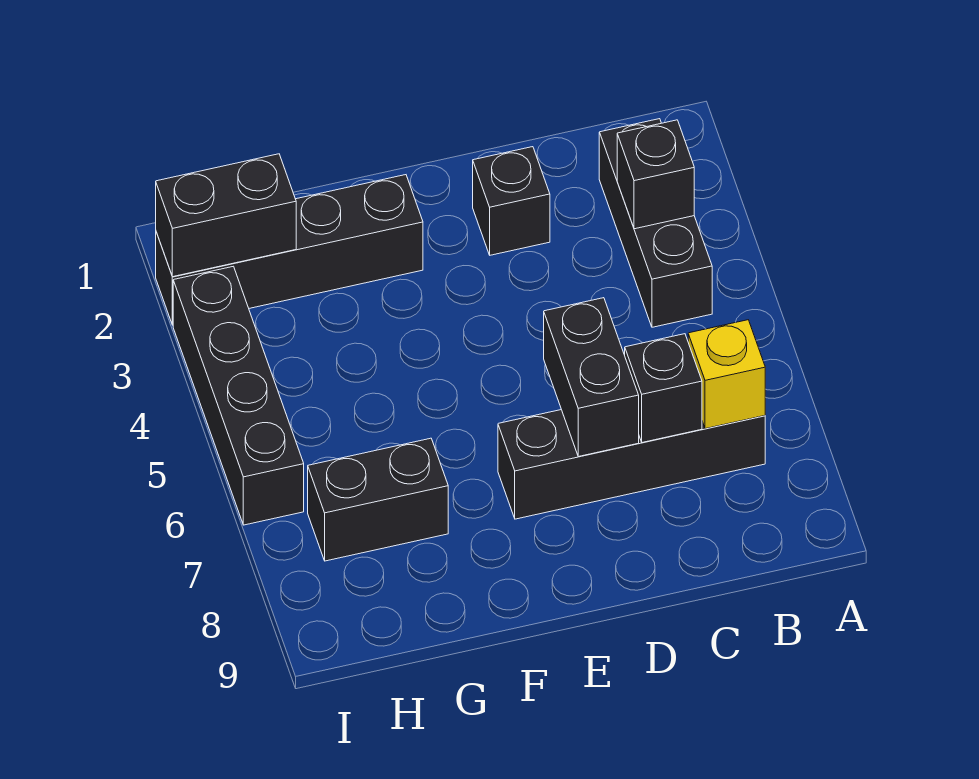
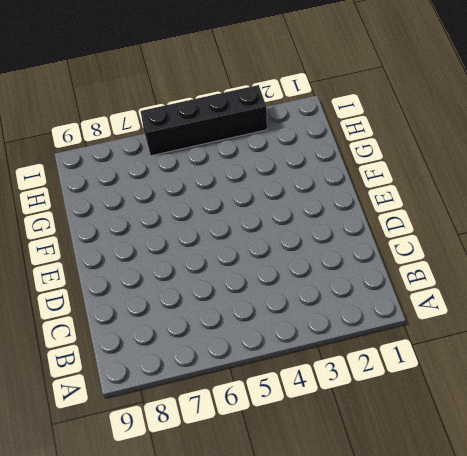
none -> black brick B2:B4 level 1
none -> black brick B7:E7 level 1

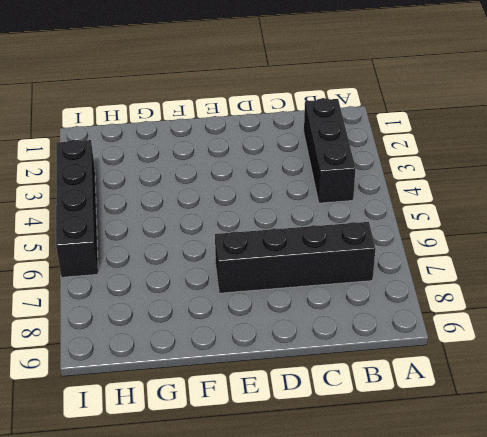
none -> black brick D2 level 1
none -> black brick F2:I2 level 1

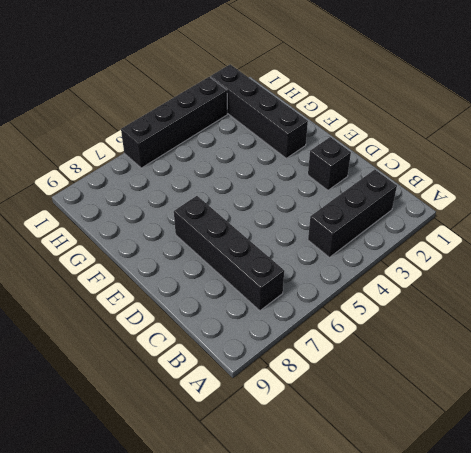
none -> black brick G7:H7 level 1
none -> black brick B3 level 2

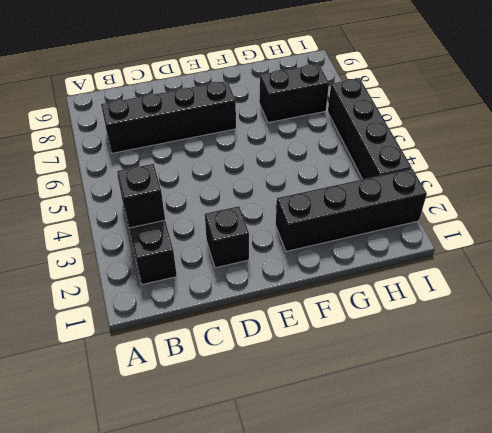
none -> yellow brick B7 level 2
none -> black brick C7 level 2

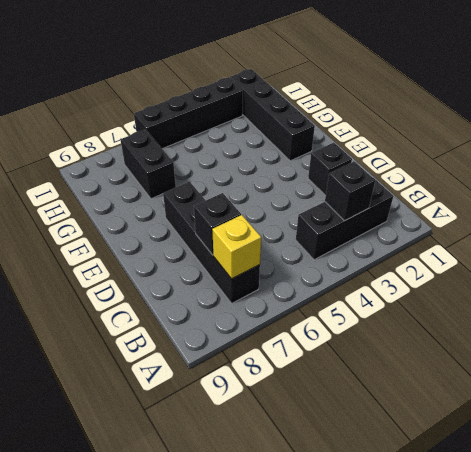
none -> black brick D6:D7 level 2
none -> black brick H2:I2 level 2

